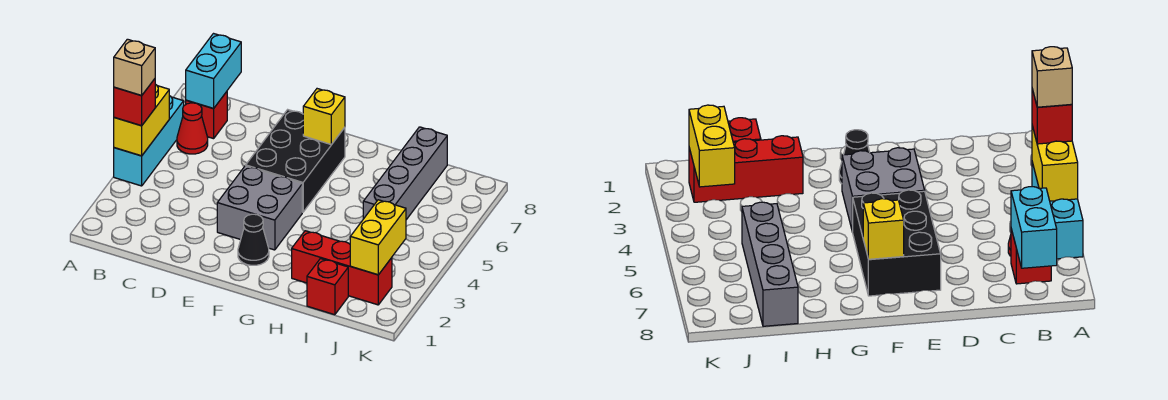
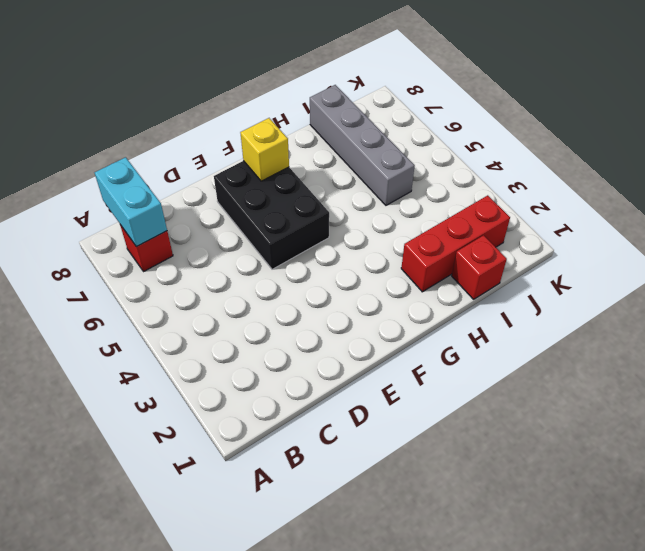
none -> cyan brick A4:A6 level 1
none -> red cone B6 level 1
none -> grey brick E3:F4 level 1

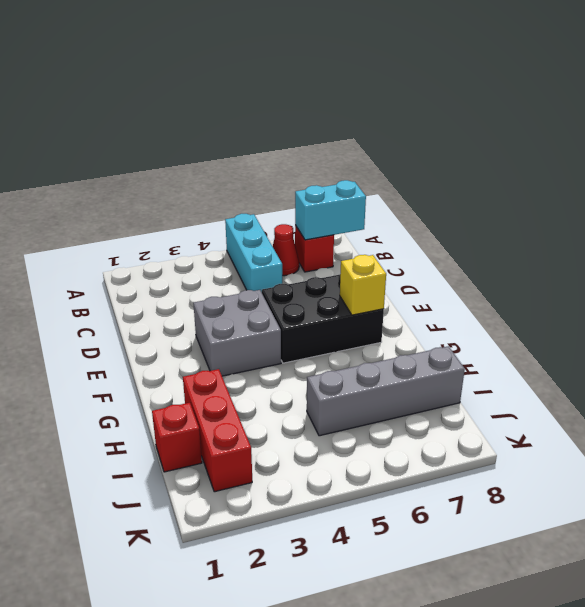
cyan brick A5:C5 level 1 -> cyan brick A4:A6 level 1
none -> black cone F2 level 1
none -> yellow brick A4:A5 level 2
none -> yellow brick J2:J3 level 2

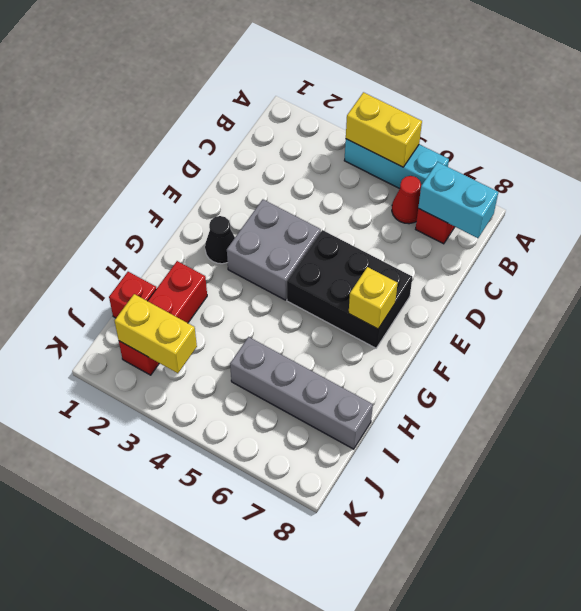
none -> red brick A4 level 3
none -> tan brick A4 level 4

